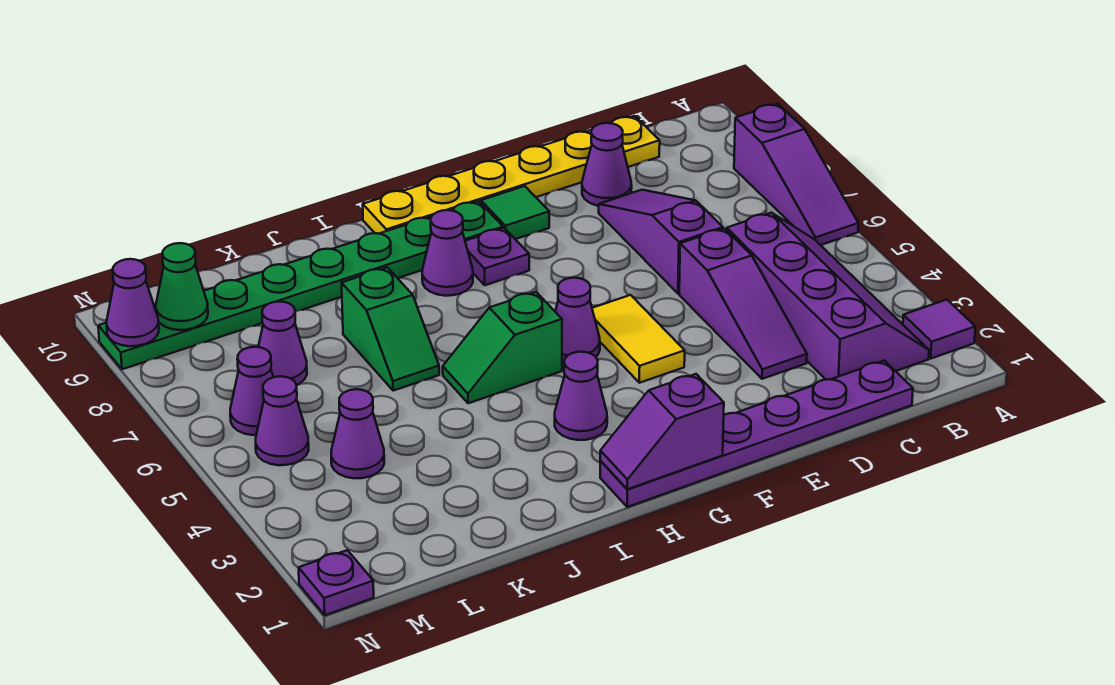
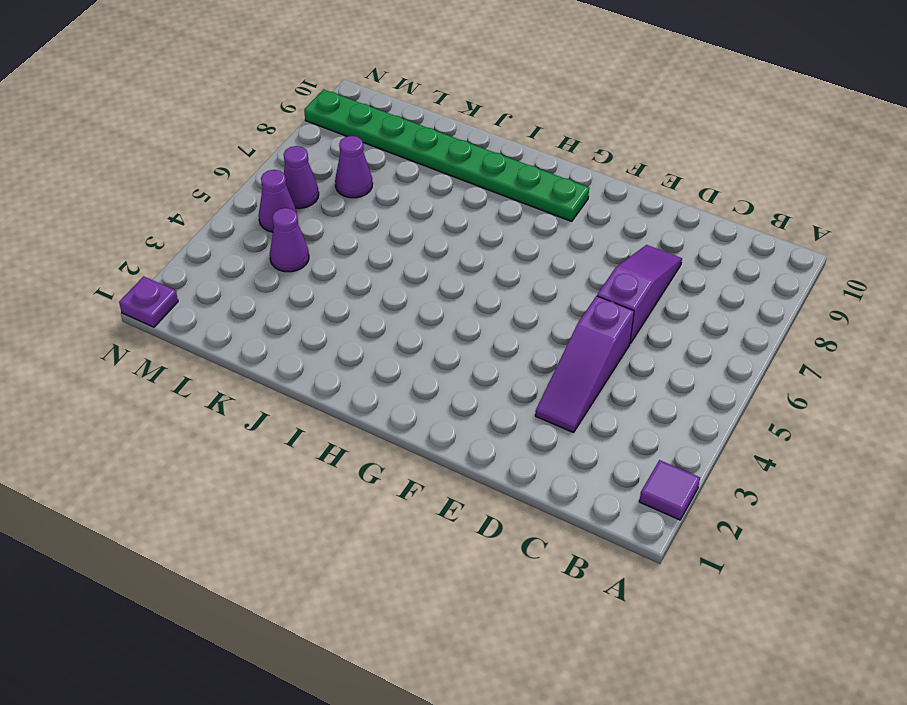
none -> purple slope A6:A8 level 1 top 8
none -> purple slope B2:C5 level 1 top C
none -> purple plate C1:H1 level 1

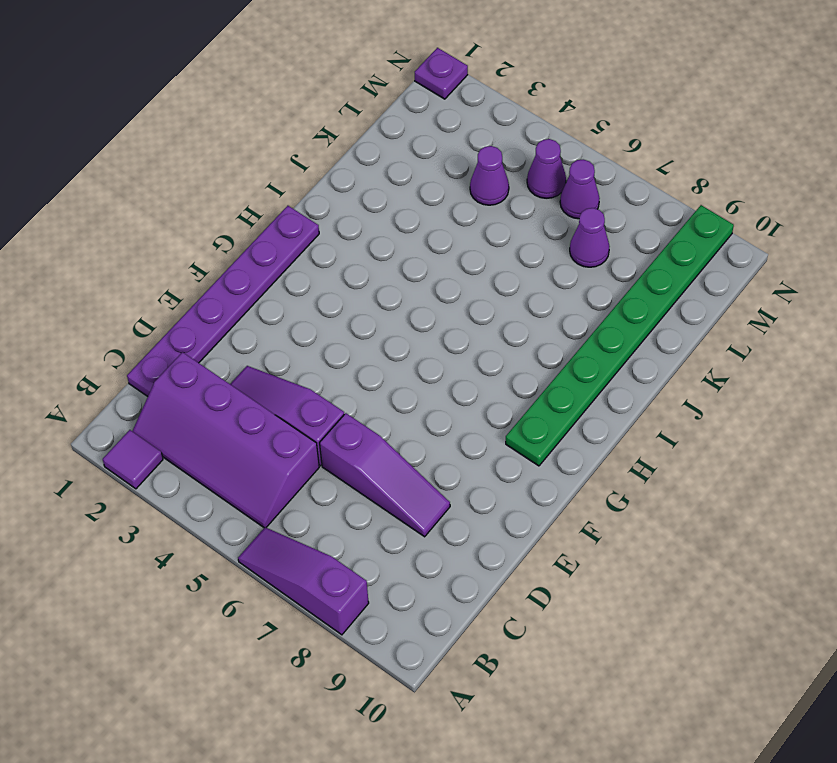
none -> yellow plate C10:H10 level 1
none -> purple cone D9 level 1
none -> yellow tile F4:F5 level 1

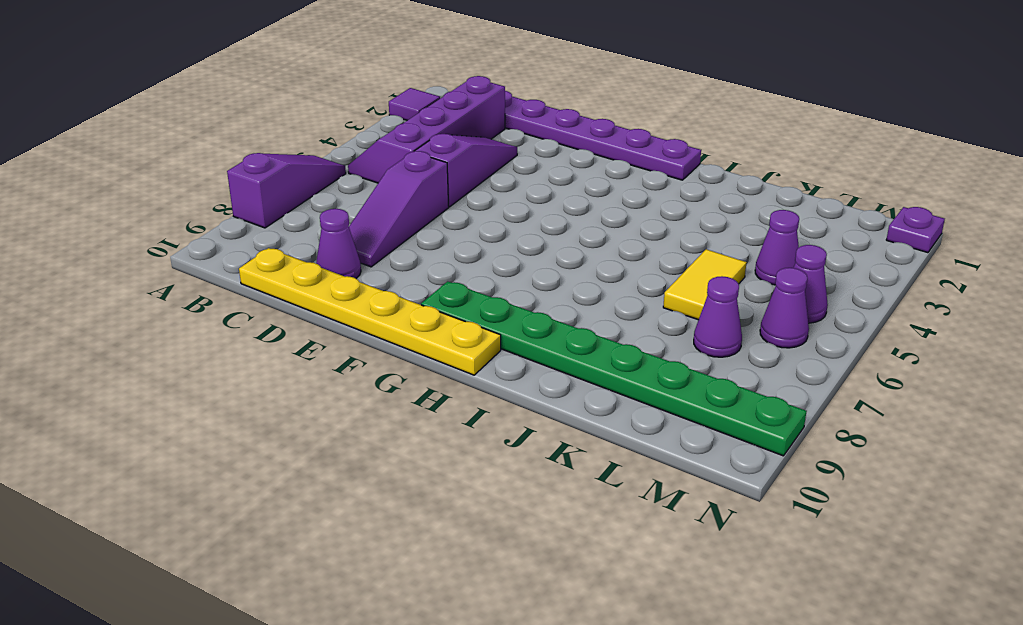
yellow tile K5:K6 level 1 -> yellow tile F4:F5 level 1
none -> green tile F9 level 1
none -> purple cone G5 level 1
none -> purple plate G8 level 1

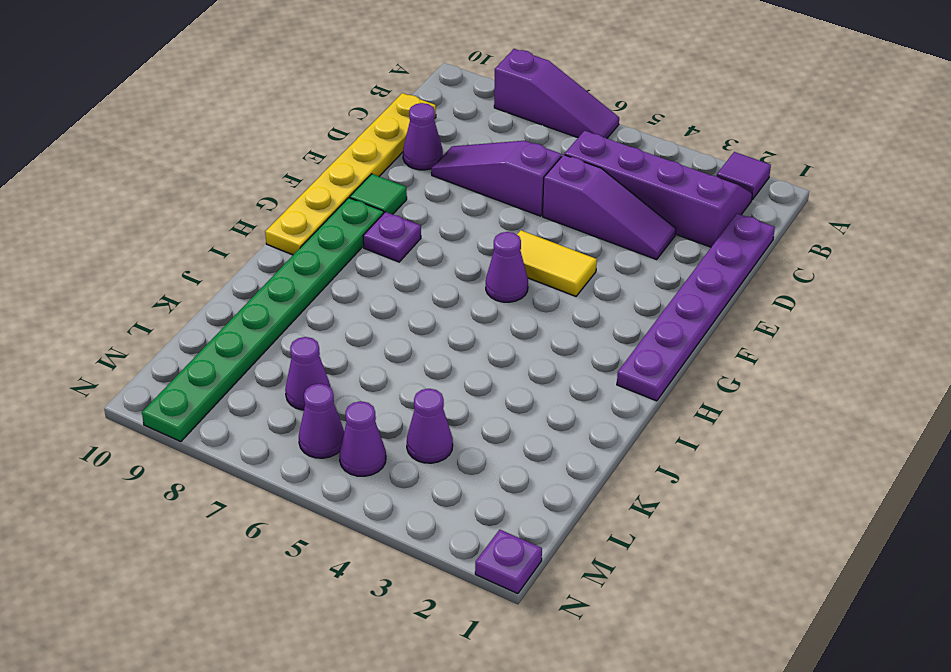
none -> purple cone H3 level 1
none -> green slope H5:I5 level 1 top H
none -> purple cone H8 level 1

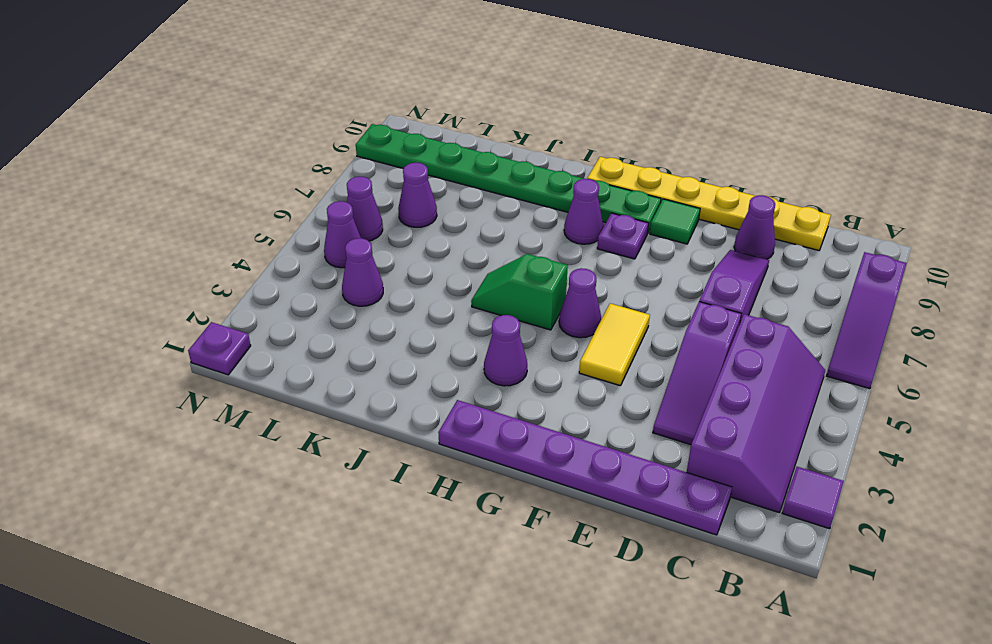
none -> green slope J6:J7 level 1 top 7
none -> purple slope G1:H1 level 2 top G
none -> green cone M9 level 2

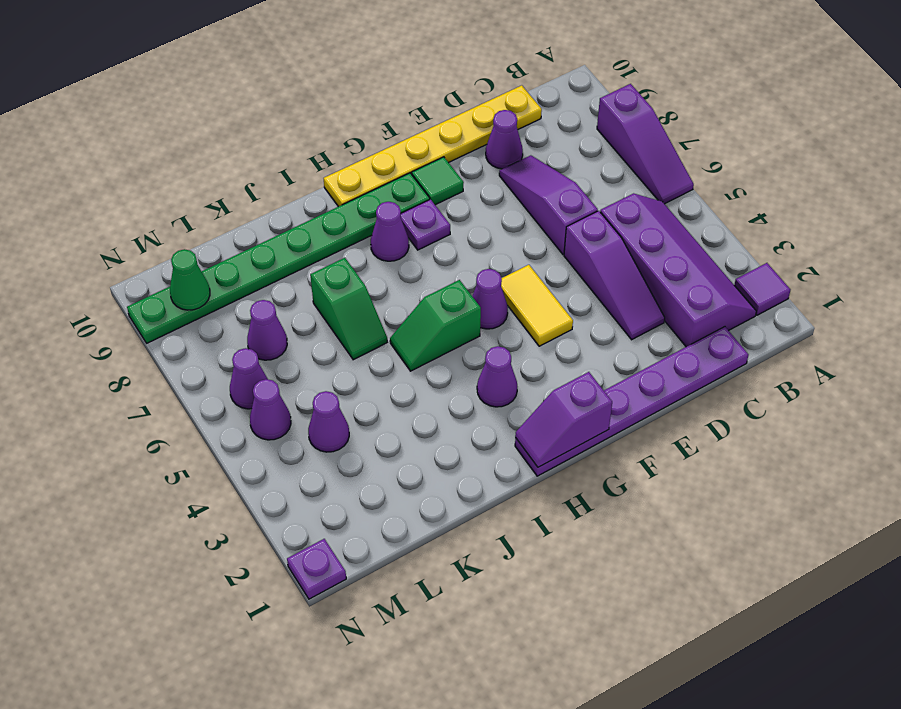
none -> purple cone N9 level 2

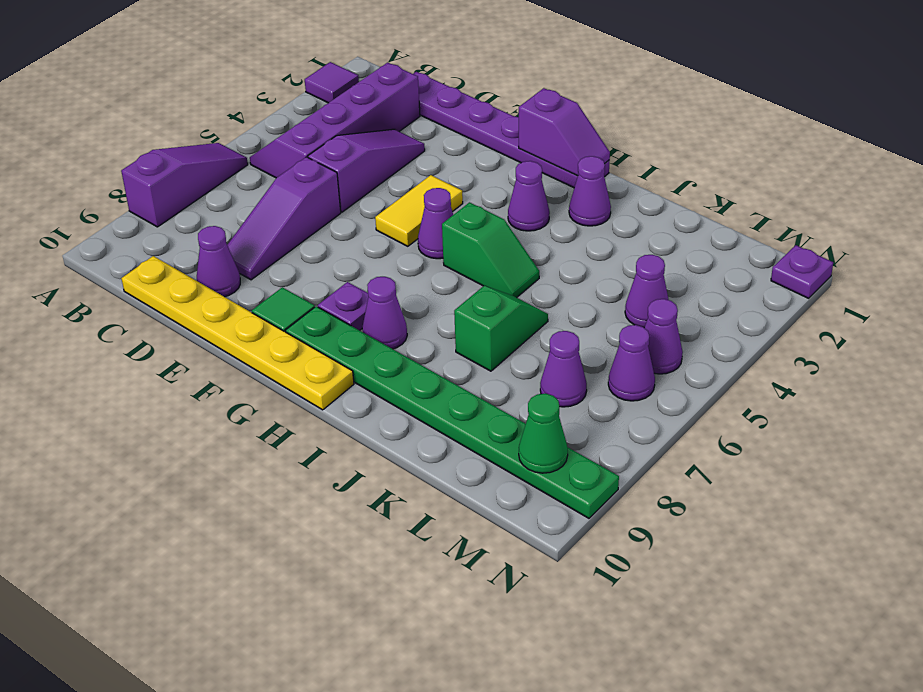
purple cone I2 level 1 -> purple cone N9 level 2

